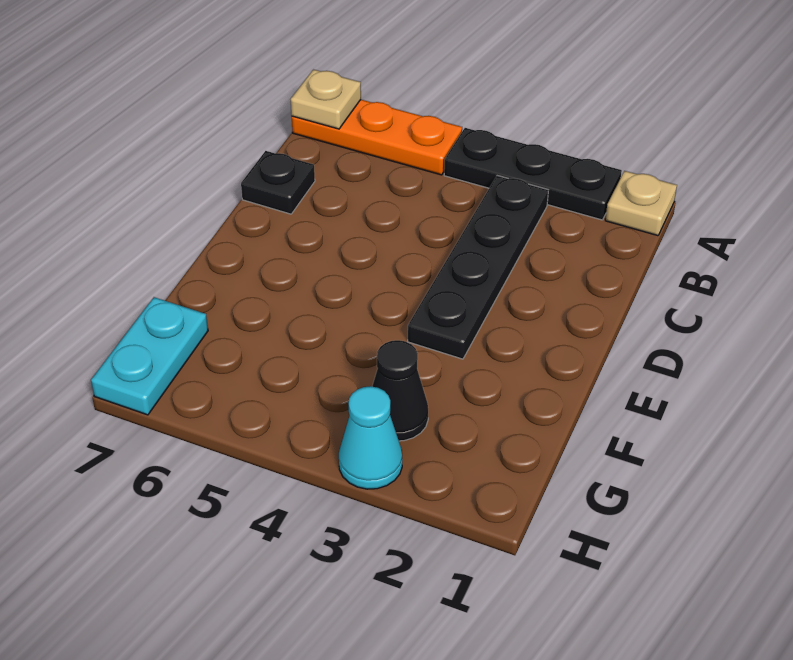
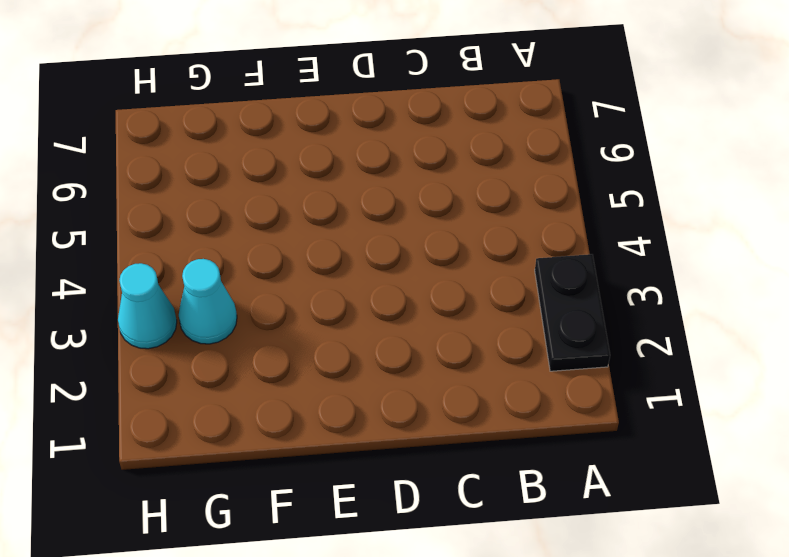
black plate A2:A3 level 1 -> black plate A2:A4 level 1
cyan cone G3 level 1 -> black cone G3 level 1
none -> tan plate A1 level 1
none -> orange plate A5:A7 level 1

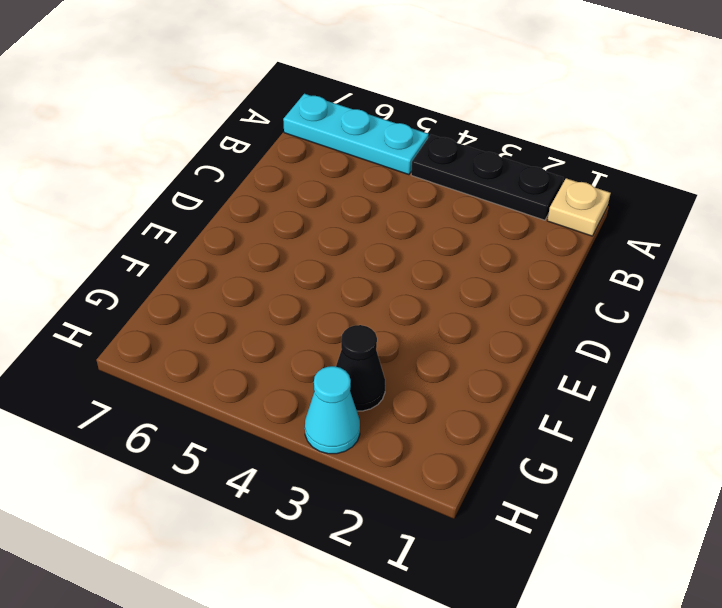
cyan plate A5:A7 level 1 -> orange plate A5:A7 level 1
none -> black plate B3:E3 level 1
none -> black plate C7 level 1

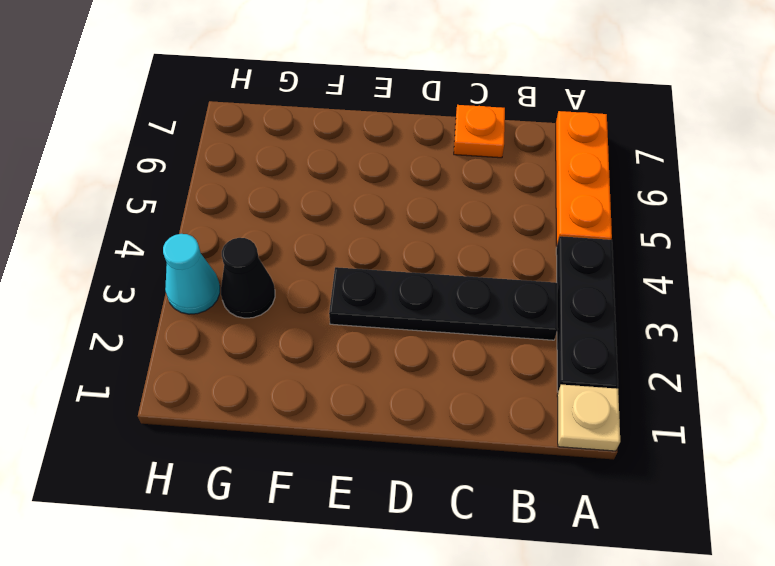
orange plate C7 level 1 -> black plate C7 level 1
none -> cyan plate G7:H7 level 1
none -> tan plate A7 level 2

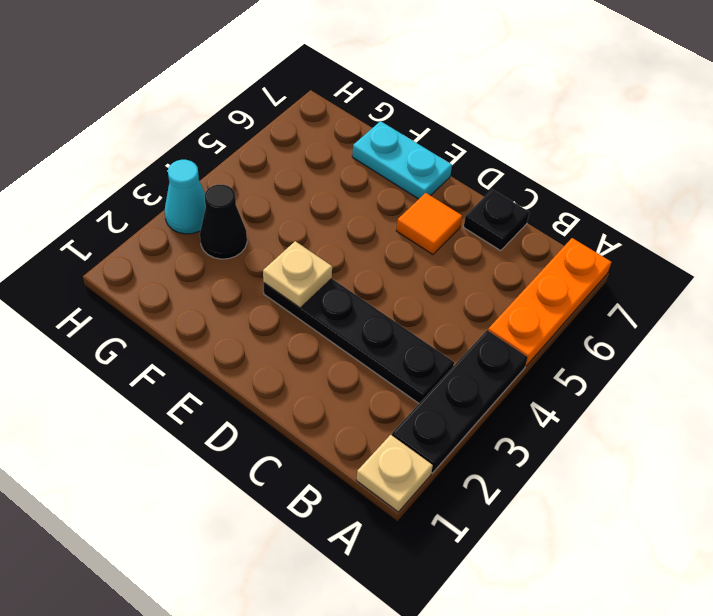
orange tile D6 level 1 -> none
tan plate E3 level 2 -> tan plate A7 level 2
cyan plate E7:F7 level 1 -> cyan plate G7:H7 level 1

